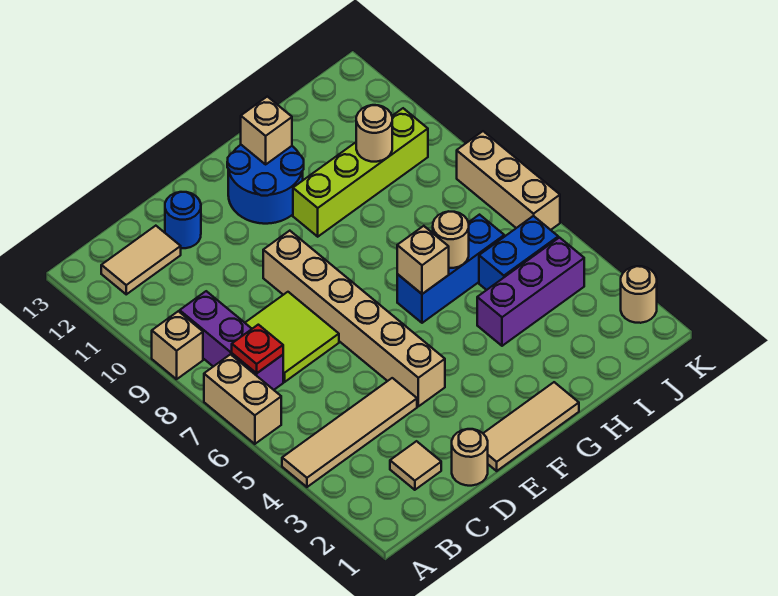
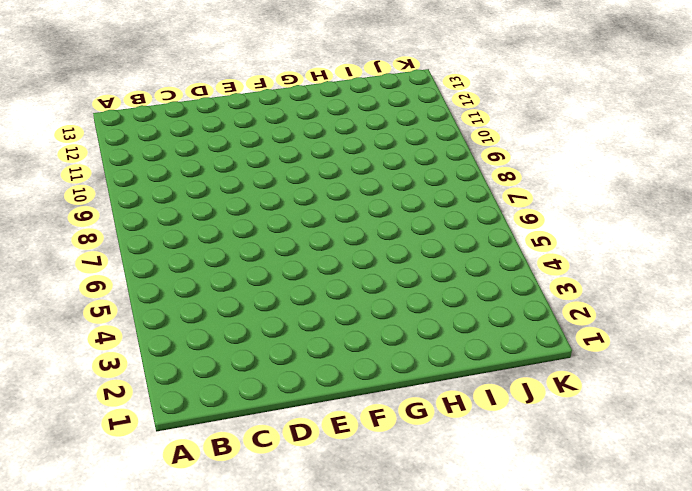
none -> tan tile A4:D4 level 1
none -> tan brick A6:A7 level 1
none -> tan brick A9 level 1

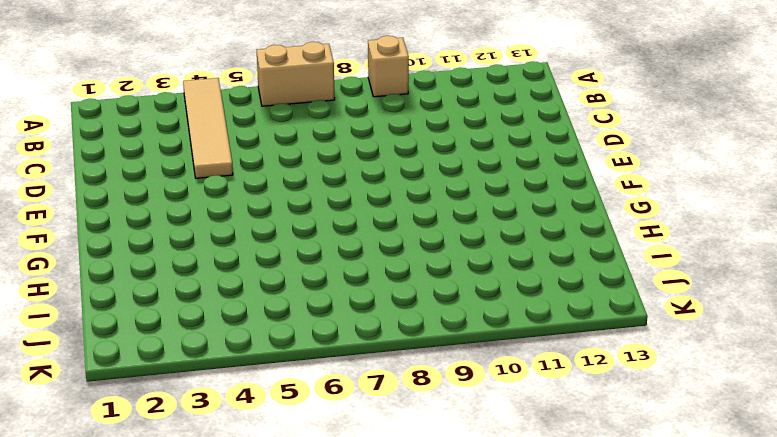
none -> purple brick B7:B9 level 1
none -> tan tile B12:C12 level 1
none -> tan tile C2 level 1

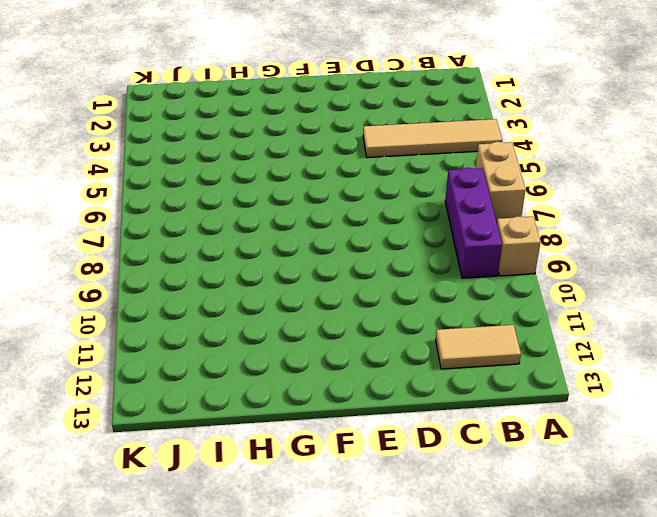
none -> tan tile C2 level 1
none -> lime tile C7:D8 level 1
none -> tan round brick D1 level 1

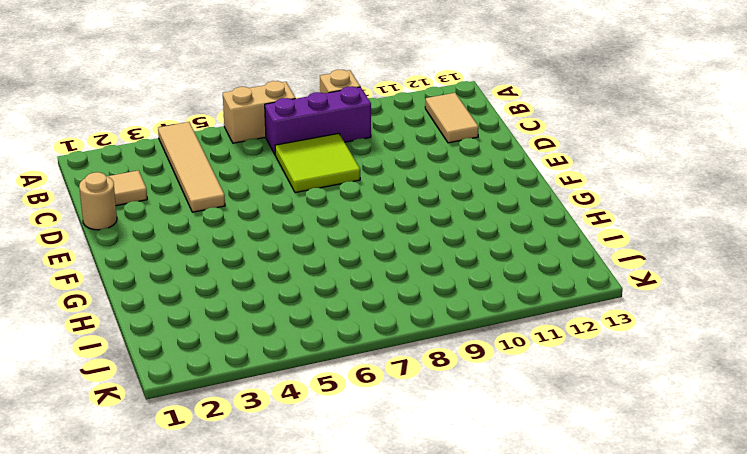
none -> blue round brick D12 level 1
none -> tan tile E1:G1 level 1
none -> tan brick E4:E9 level 1

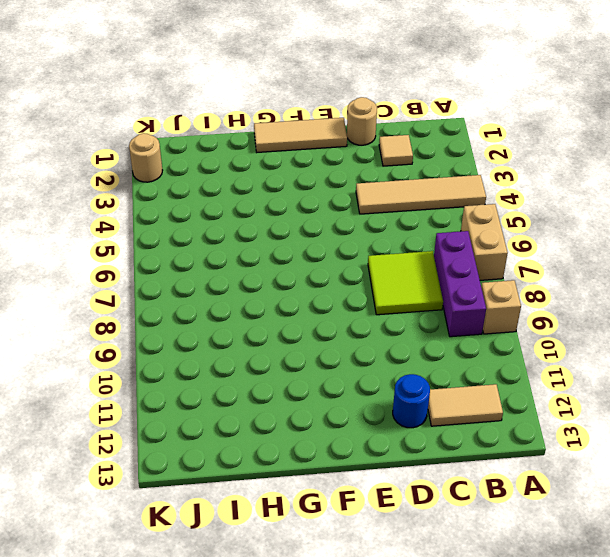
none -> tan brick E4:E9 level 1
none -> blue round brick F11:G12 level 1
none -> blue brick G6:I6 level 1

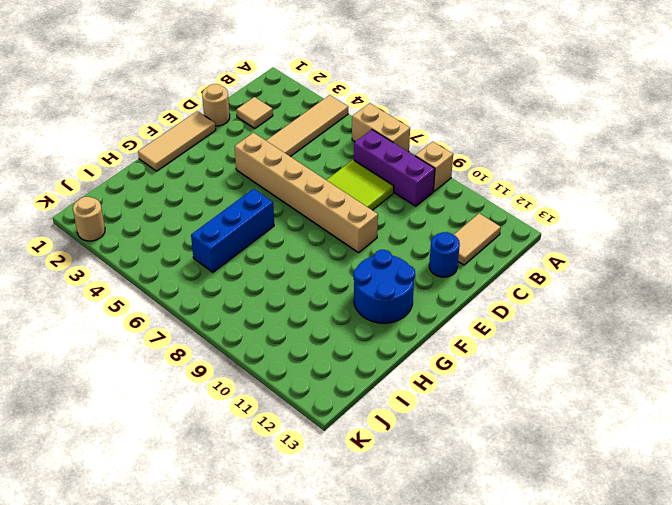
none -> lime brick G10:J10 level 1
none -> purple brick H4:J4 level 1
none -> blue brick I5:J5 level 1

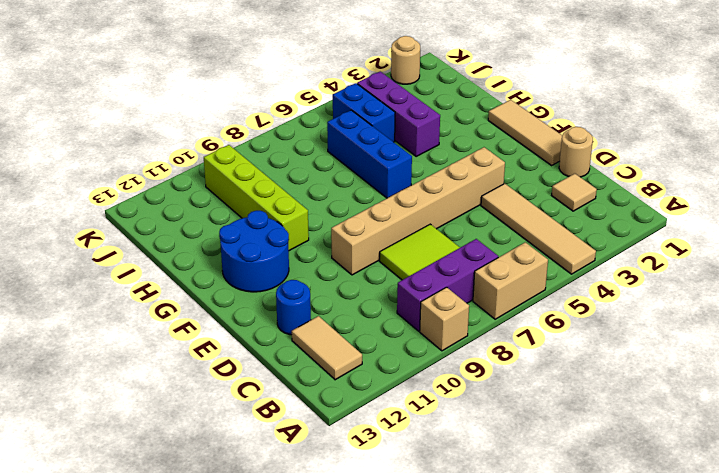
none -> tan brick K6:K8 level 1
none -> red plate B7 level 2
none -> tan brick G6 level 2

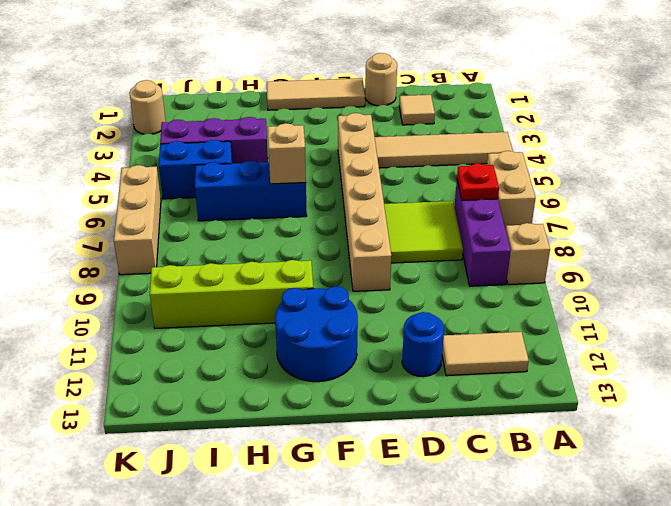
none -> tan brick G12 level 2
none -> tan round brick H6 level 2
none -> tan round brick I10 level 2

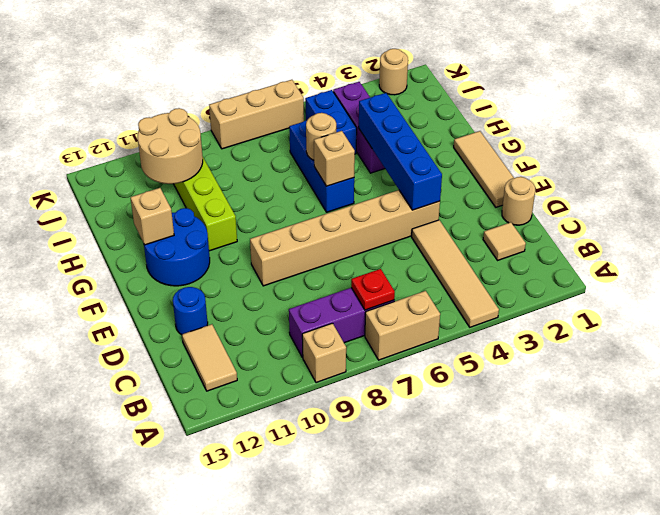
blue brick E4:H4 level 2 -> none
tan round brick I10:J11 level 2 -> tan round brick I10 level 2
none -> lime tile C7:D8 level 1

